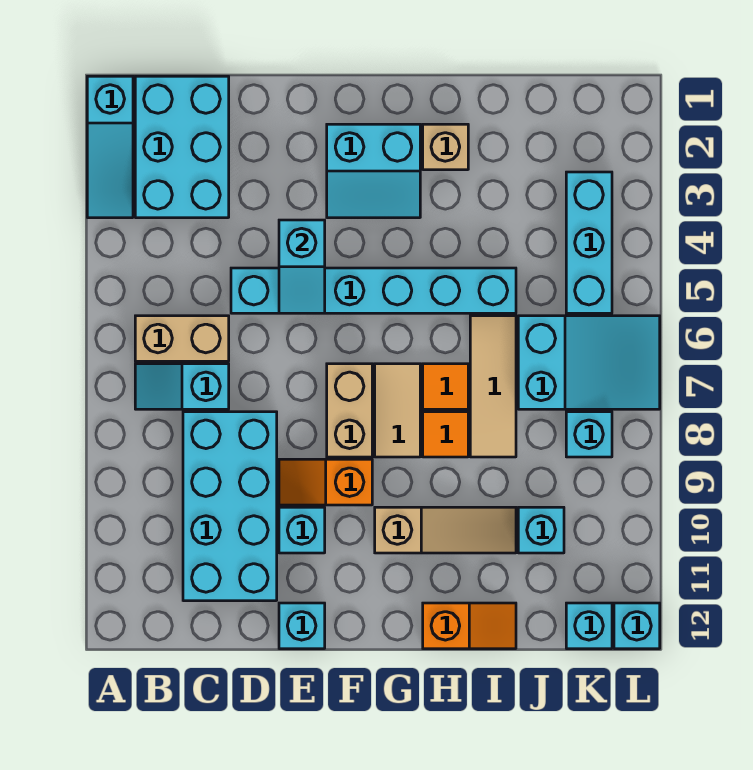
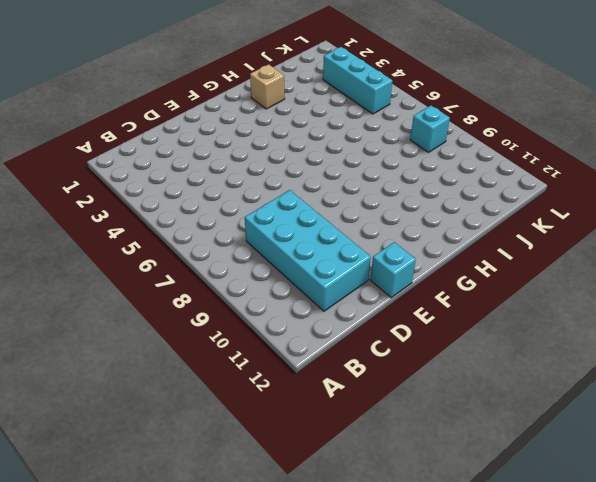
none -> cyan slope A1:A3 level 1 top 1
none -> cyan brick B1:C3 level 1
none -> tan brick B6:C6 level 1

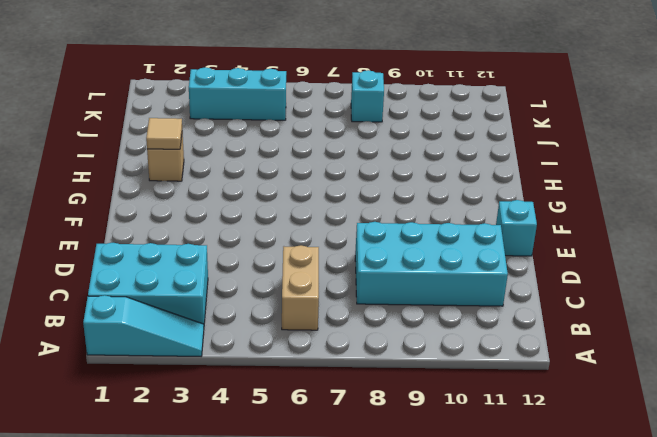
tan tile H2 level 2 -> none
none -> cyan slope B7:C7 level 1 top C
none -> cyan brick D5:I5 level 1
none -> orange slope E9:F9 level 1 top F

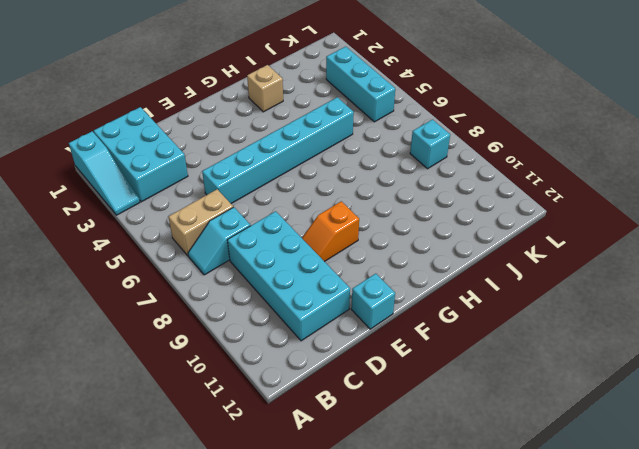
none -> cyan brick E10 level 1
none -> cyan slope F2:G3 level 1 top 2
none -> tan brick F7:F8 level 1

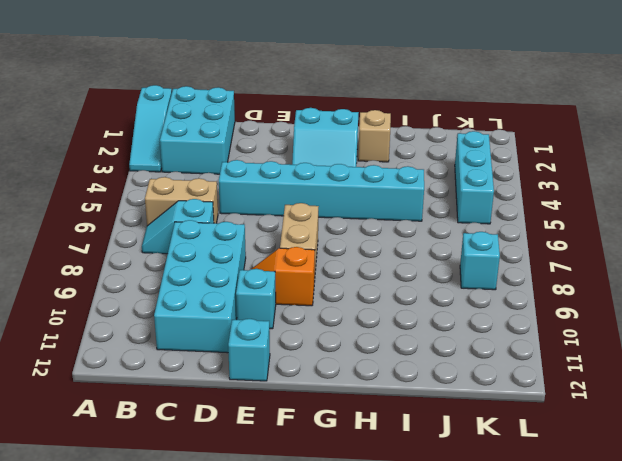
none -> tan tile G7:G8 level 1
none -> tan slope G10:I10 level 1 top G
none -> orange tile H7 level 1

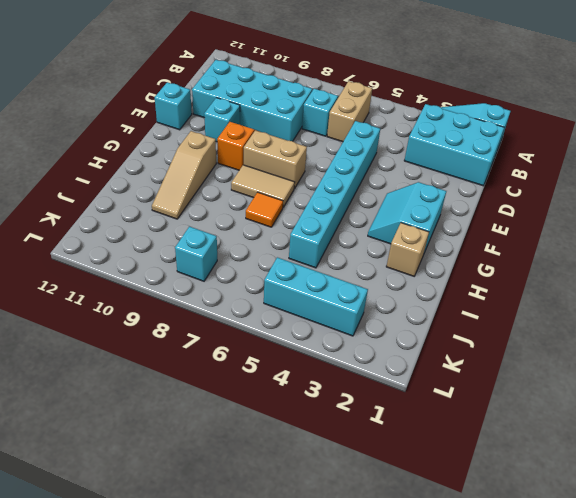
none -> orange tile H8 level 1
none -> orange slope H12:I12 level 1 top H
none -> tan tile I6:I8 level 1

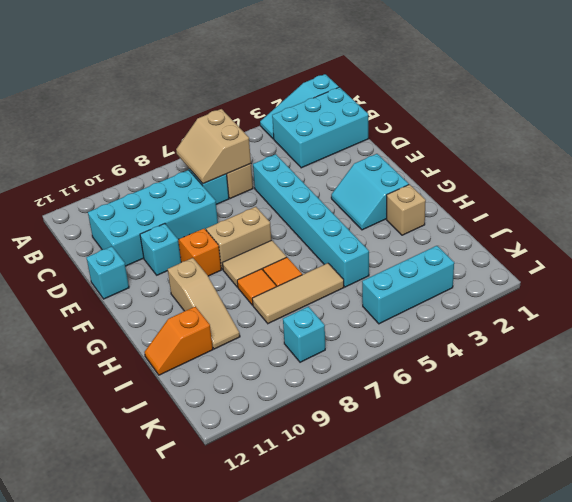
tan slope B6:C7 level 2 top 6 -> none
orange slope I11:I12 level 1 top 11 -> orange slope H12:I12 level 1 top H
none -> cyan slope J6:L7 level 1 top J
none -> cyan brick J10 level 1
none -> cyan brick K12 level 1

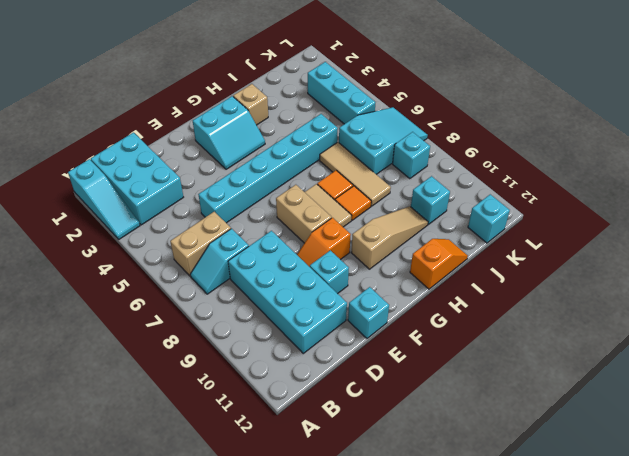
none -> cyan brick L12 level 1
none -> cyan slope E4:E5 level 2 top 4

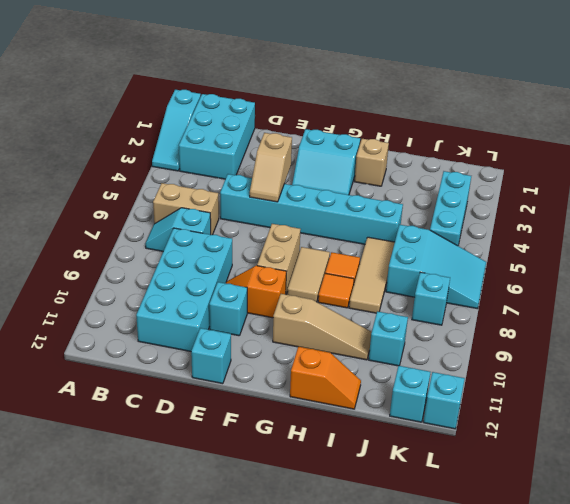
tan slope E4:E5 level 2 top 4 -> cyan slope E4:E5 level 2 top 4

